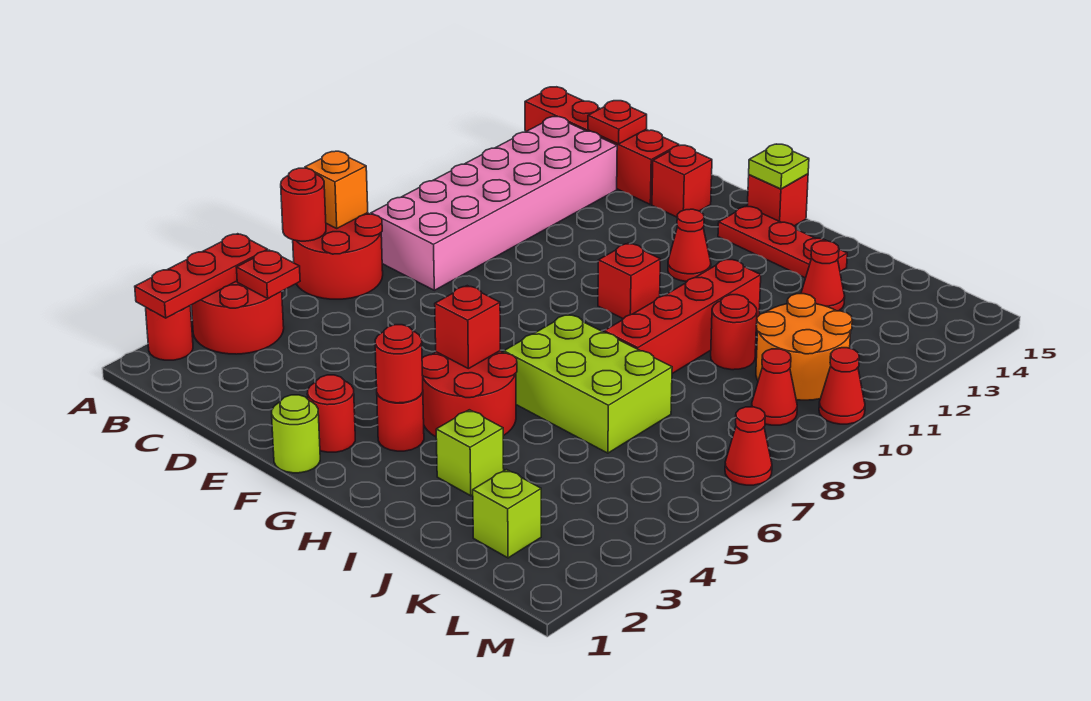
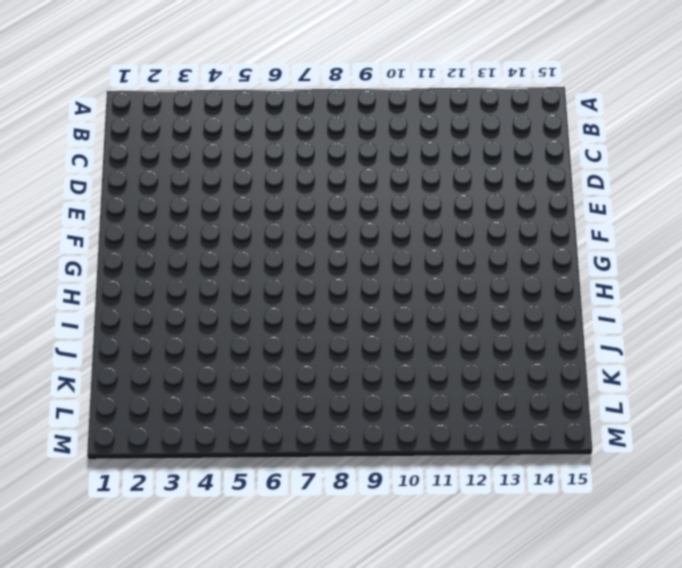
none -> red round brick A2 level 1
none -> red round brick A3:B4 level 1
none -> red round brick A6:B7 level 1
none -> red brick A14:D14 level 1

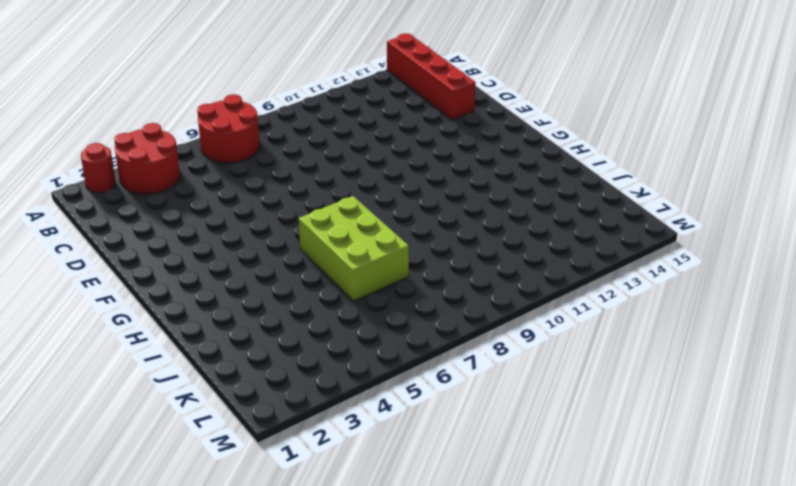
none -> pink brick B8:C13 level 1
none -> red brick E14 level 1
none -> lime round brick F1 level 1
none -> red round brick F2 level 1

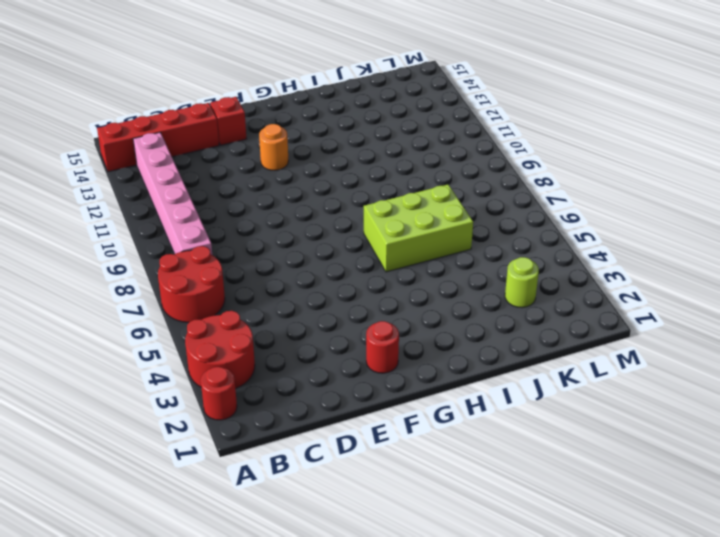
pink brick B8:B13 level 1 -> pink brick B8:C13 level 1
orange round brick F12 level 1 -> none
lime round brick K3 level 1 -> lime round brick F1 level 1
none -> red round brick G3 level 1
none -> red round brick G4:H5 level 1
none -> red brick G10 level 1
none -> red cone G12 level 1

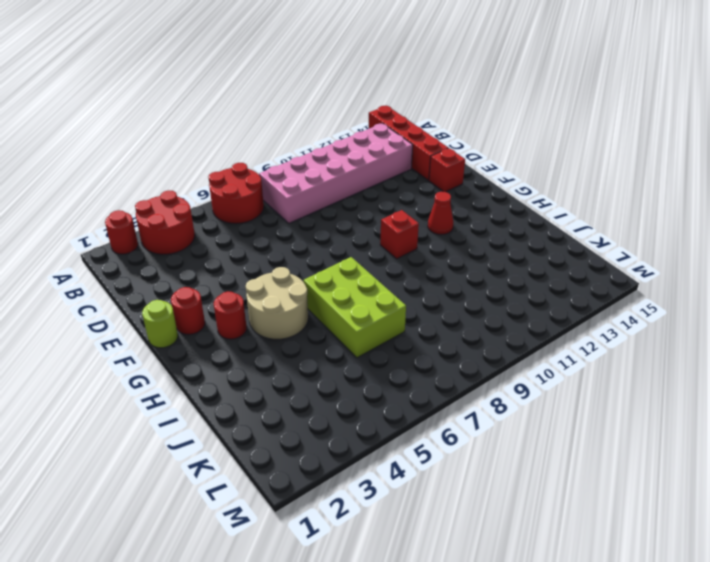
tan round brick G4:H5 level 1 -> red round brick G4:H5 level 1
none -> red plate G14:I14 level 1
none -> red brick G15 level 1
none -> lime brick I3 level 1
none -> red brick I8:I11 level 1

